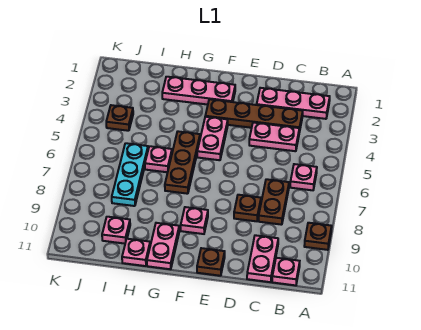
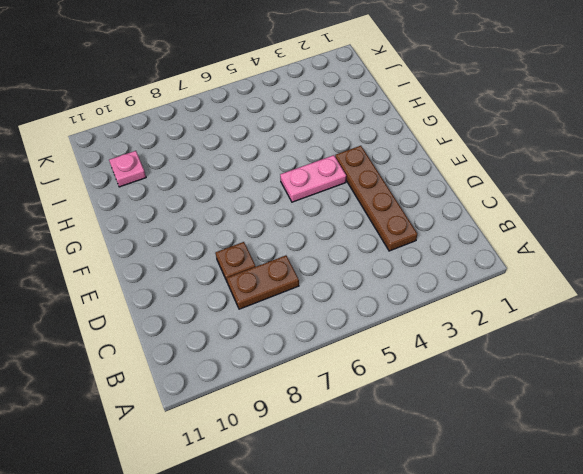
none -> brown plate A9 level 1
none -> pink plate B2:D2 level 1
none -> pink plate B6 level 1

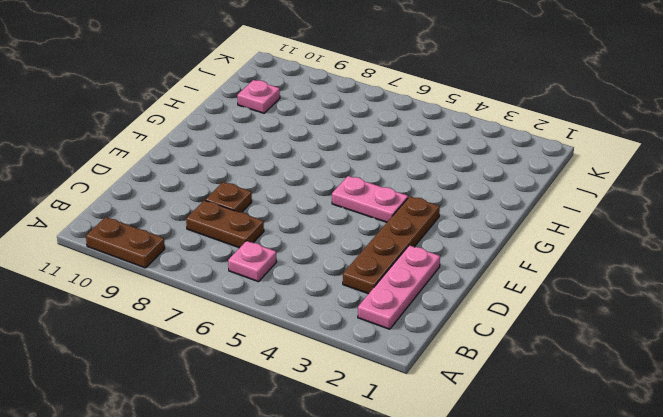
brown plate A9:A10 level 1 -> brown plate A9 level 1
none -> pink plate B11 level 1
none -> pink plate C4:D4 level 1
none -> pink plate C10:C11 level 1

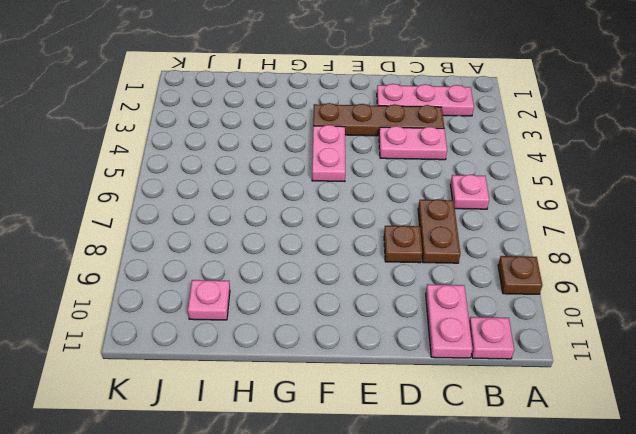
none -> brown plate E11 level 1
none -> pink plate F2:H2 level 1
none -> pink plate F9 level 1

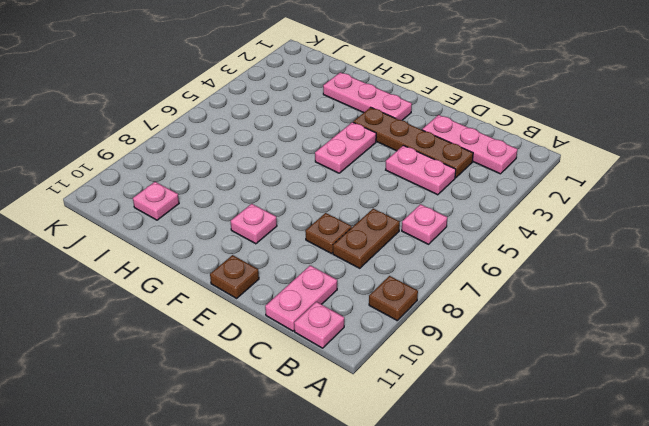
none -> brown plate G5:G7 level 1
none -> pink plate G10:G11 level 1
none -> pink plate H6 level 1

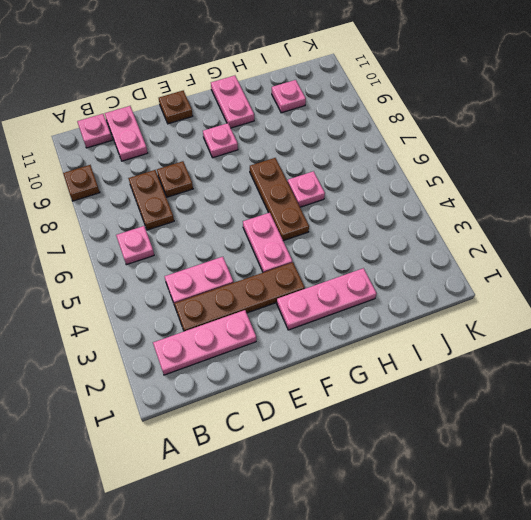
none -> pink plate H11 level 1
none -> cyan plate I6:I8 level 1
none -> brown plate J4 level 1

